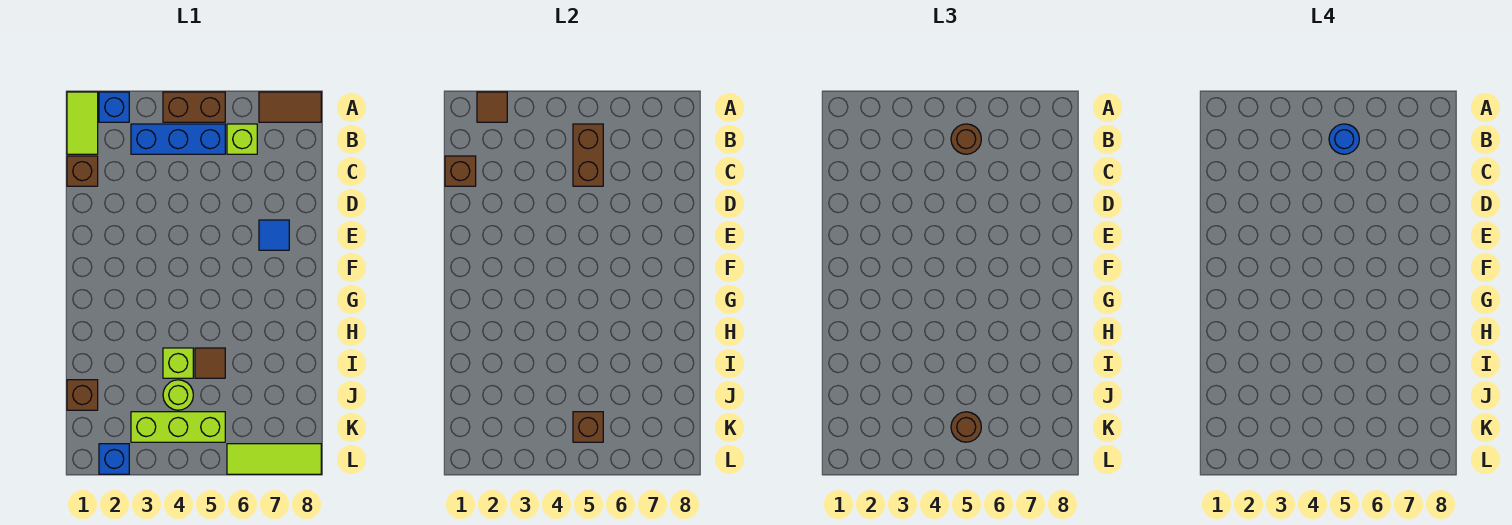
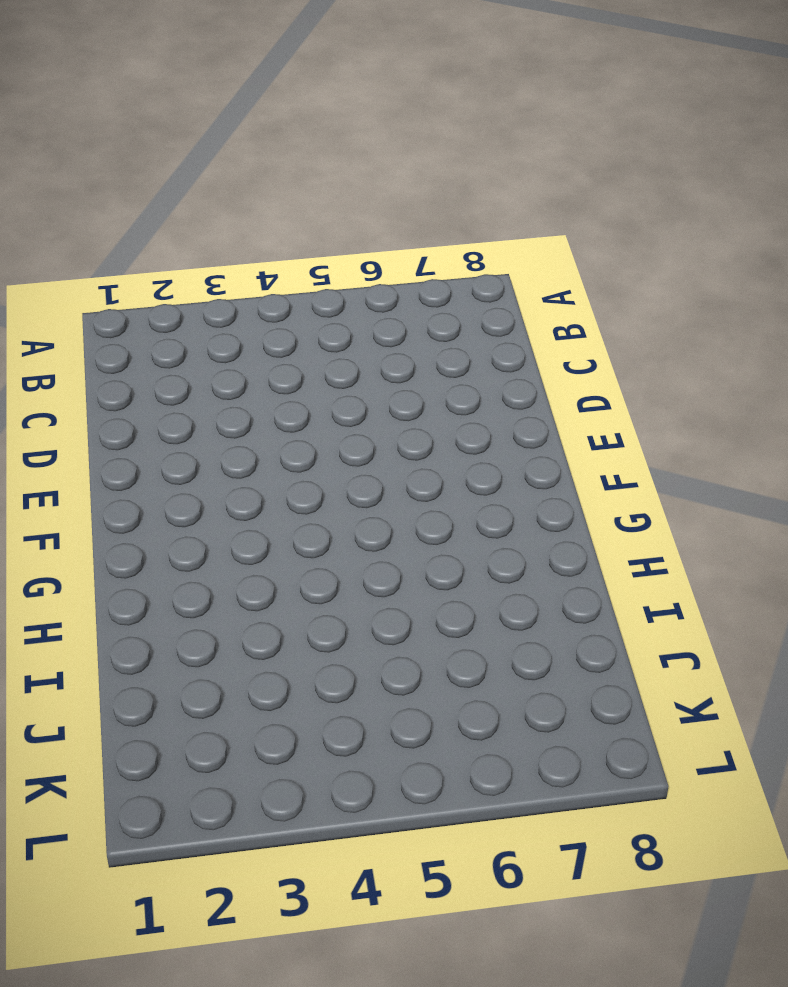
none -> lime tile A1:B1 level 1
none -> blue brick A2 level 1
none -> brown brick A4:A5 level 1

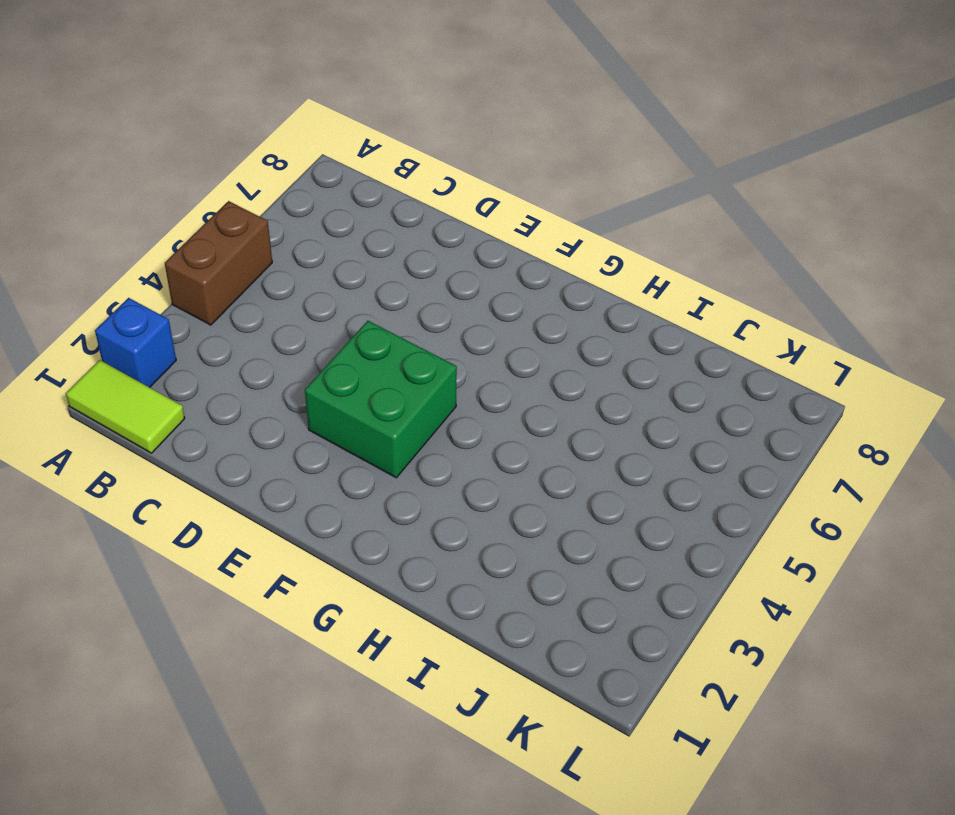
green brick E3:F4 level 1 -> none
none -> brown tile A7:A8 level 1
none -> blue brick B3:B5 level 1
none -> lime brick B6 level 1

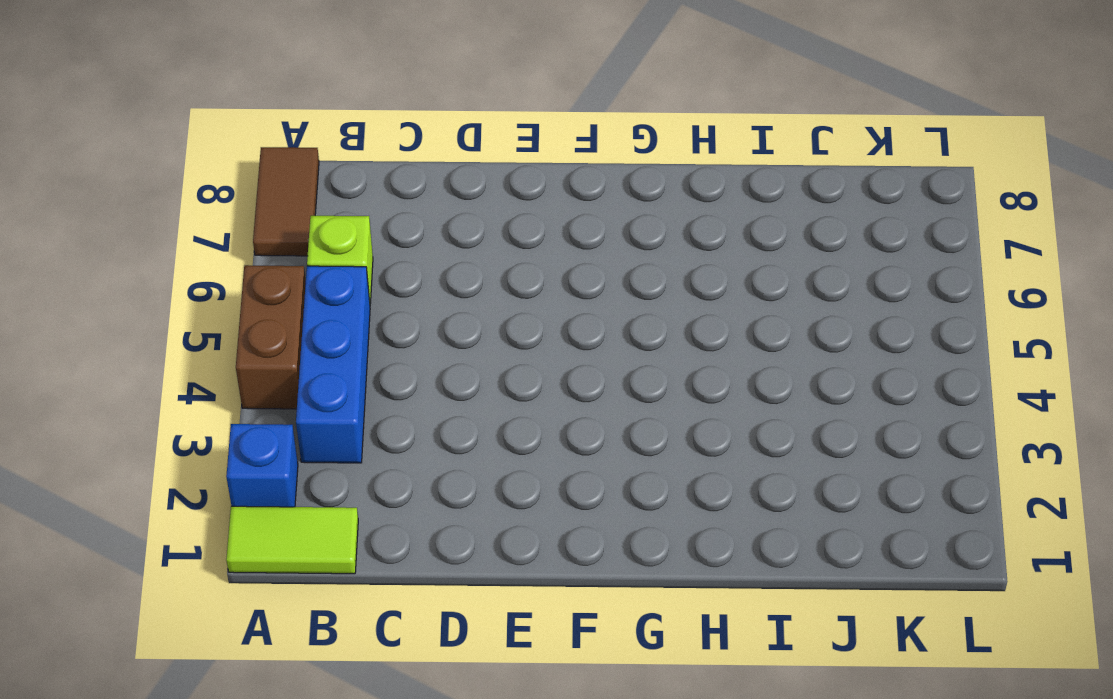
none -> brown brick C1 level 1
none -> blue tile E7 level 1
none -> lime brick I4 level 1

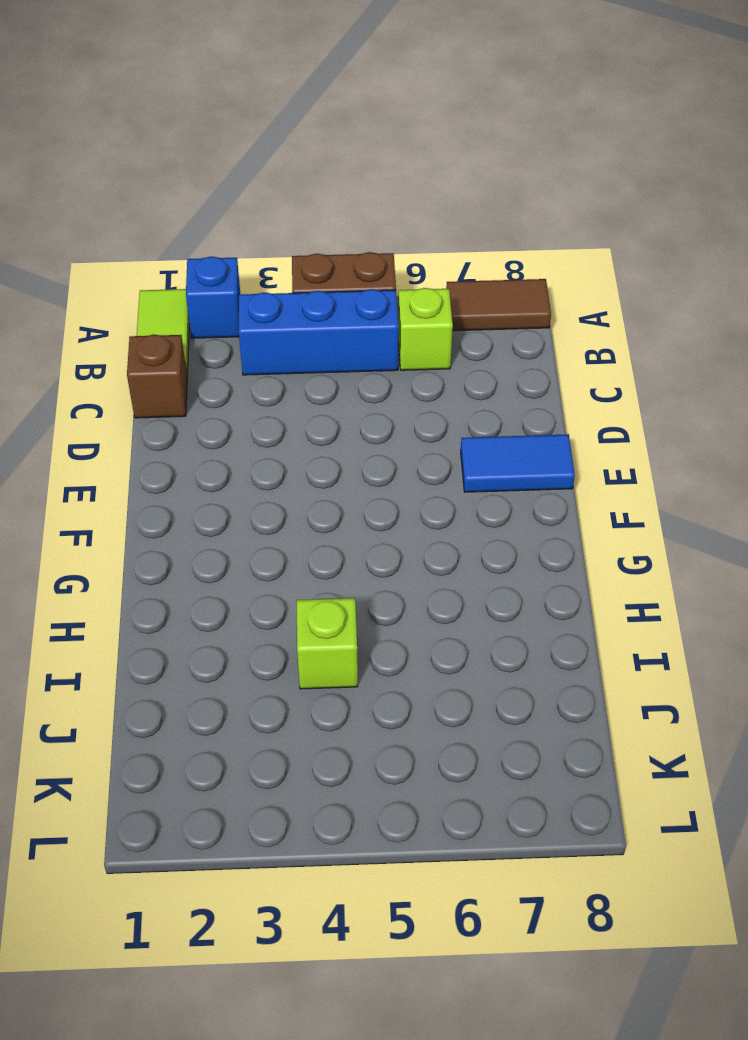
blue tile E7:E8 level 1 -> blue tile E7 level 1
none -> brown tile I5 level 1
none -> brown brick J1 level 1
none -> lime round brick J4 level 1

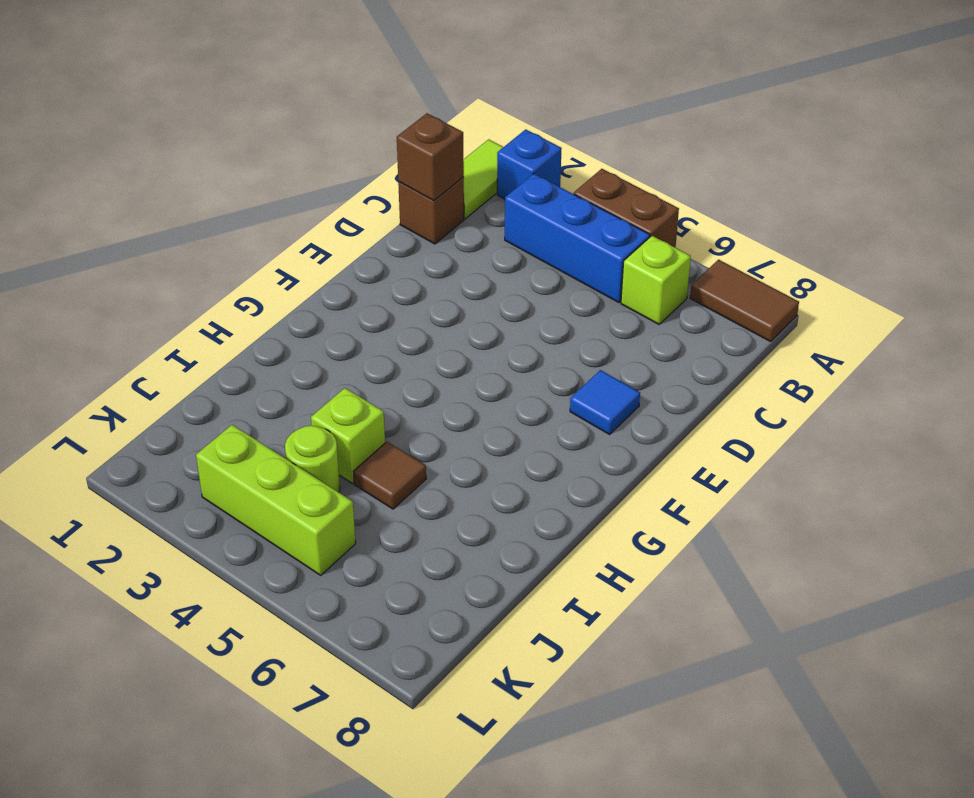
none -> brown brick J1 level 1
none -> blue brick L2 level 1
none -> lime tile L6:L8 level 1

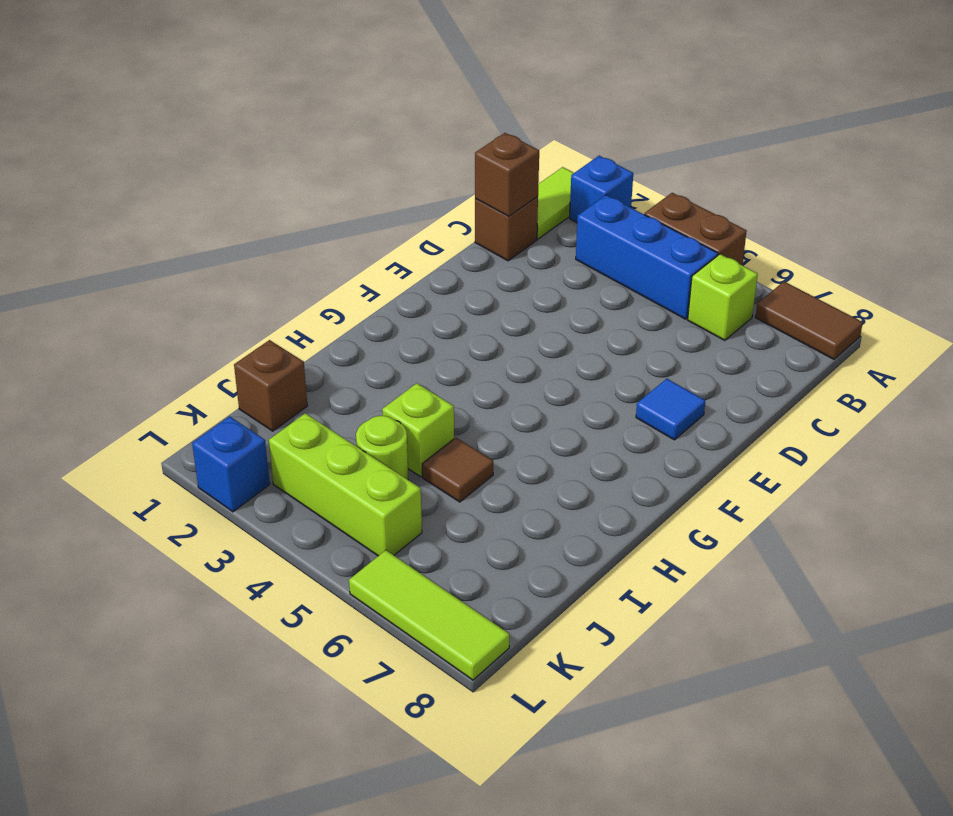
none -> brown tile A2 level 2
none -> brown brick B5:C5 level 2
none -> brown brick K5 level 2

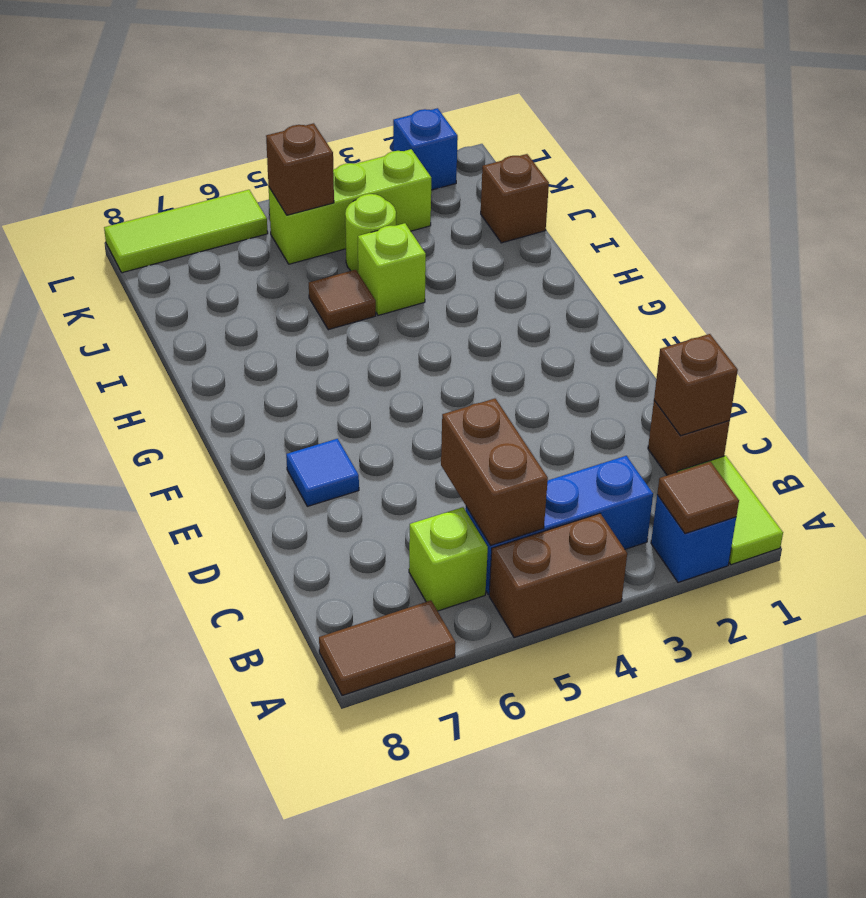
none -> brown round brick B5 level 3
none -> brown round brick K5 level 3
none -> blue round brick B5 level 4

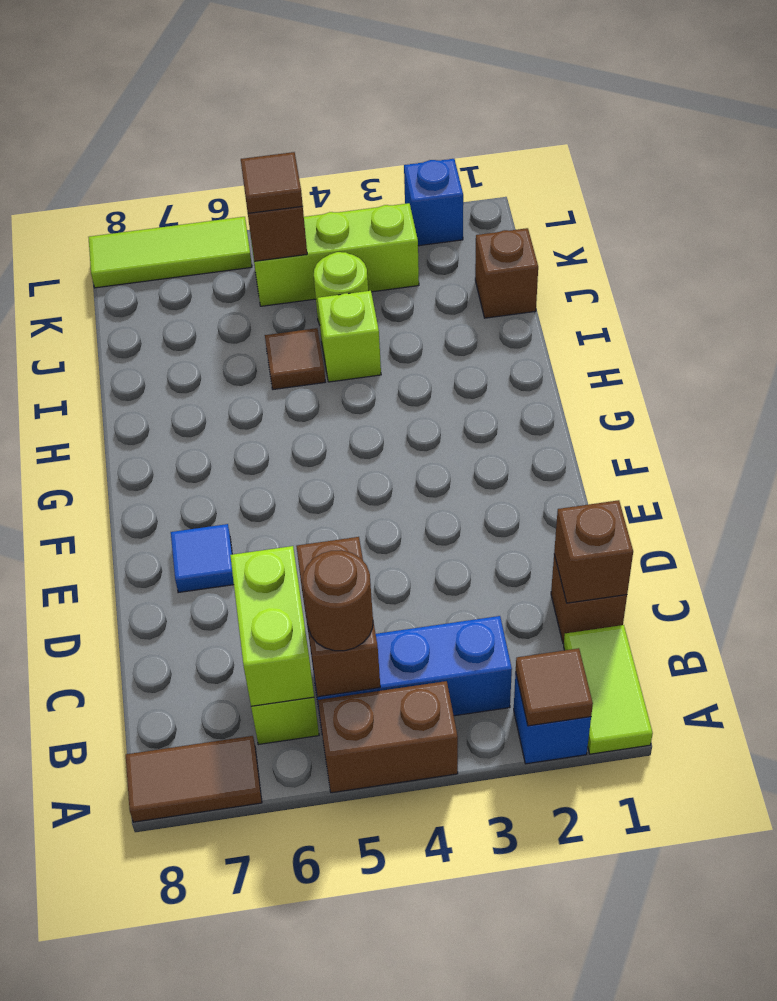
lime brick B6:C6 level 2 -> none
brown tile K5 level 3 -> brown round brick K5 level 3
none -> blue round brick B5 level 4

